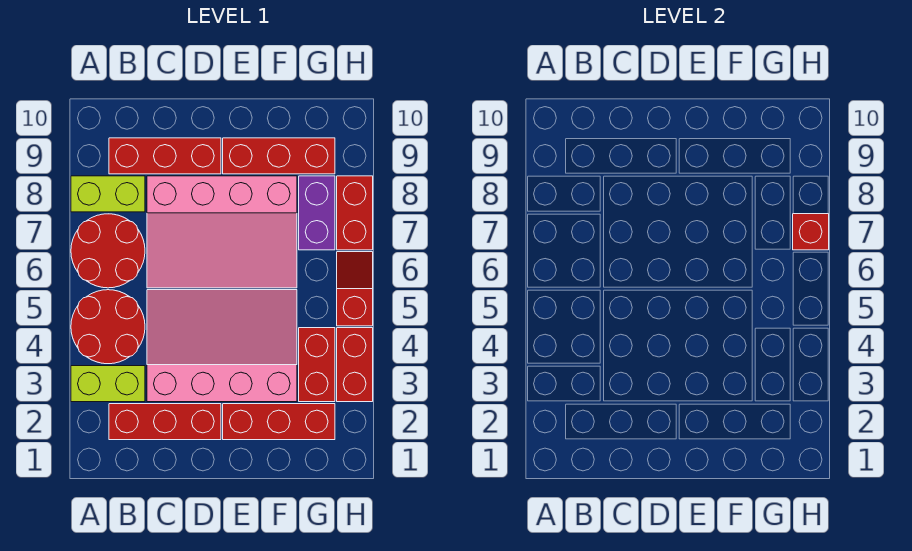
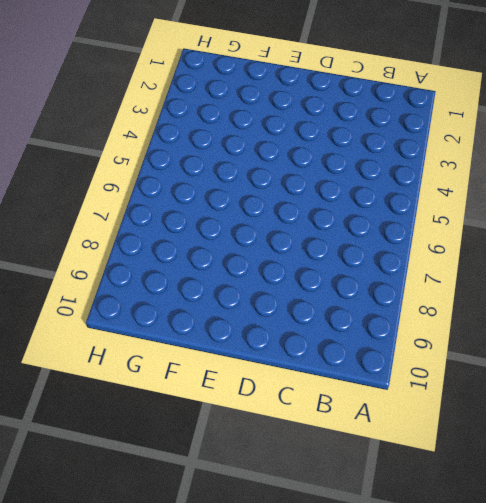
none -> lime brick A3:B3 level 1
none -> red round brick A4:B5 level 1
none -> red round brick A6:B7 level 1

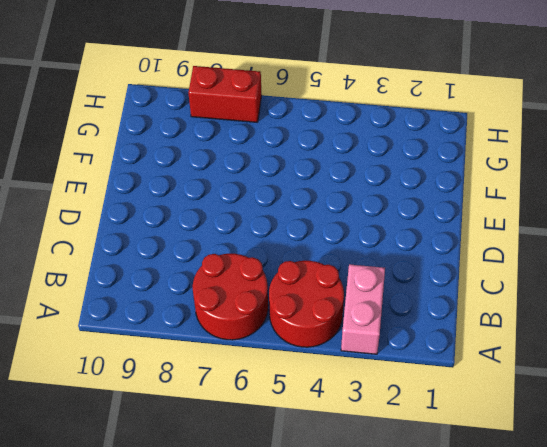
pink brick A3:B3 level 1 -> lime brick A3:B3 level 1
none -> lime brick A8:B8 level 1
none -> red brick B2:D2 level 1
none -> red brick B9:D9 level 1

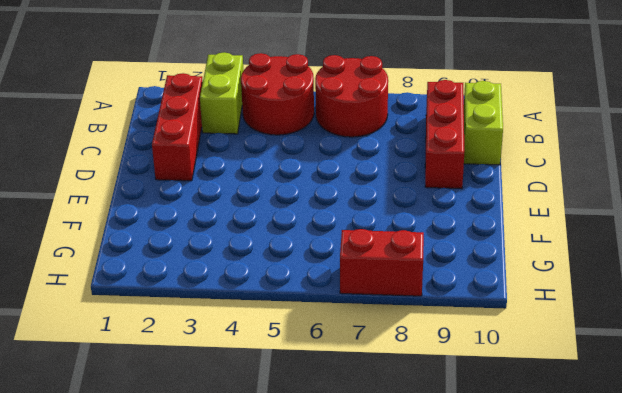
lime brick B10:C10 level 1 -> lime brick A8:B8 level 1
none -> pink slope C3:F5 level 1 top 3
none -> pink slope C6:F8 level 1 top 8
none -> red brick E2:G2 level 1

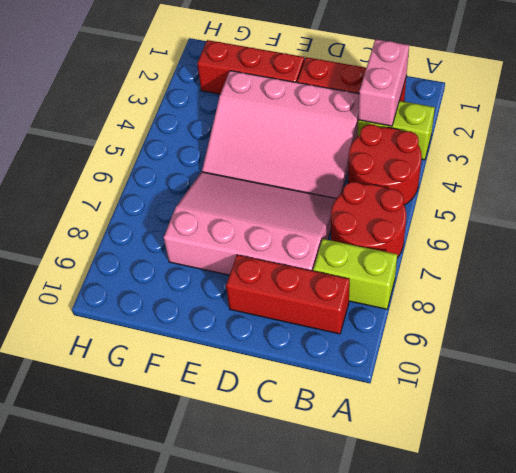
pink brick B2:B3 level 2 -> none
none -> red brick E9:G9 level 1
none -> red brick G3:G4 level 1
none -> purple brick G7:G8 level 1

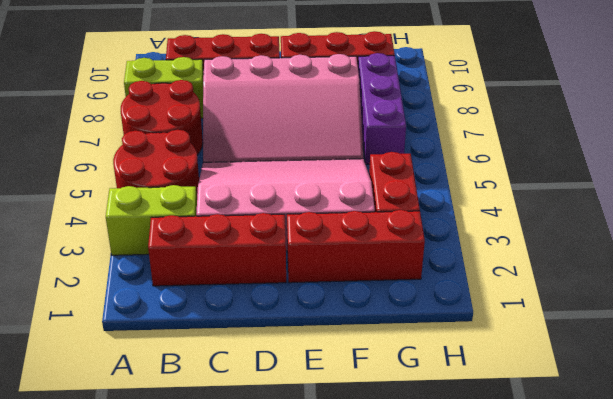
purple brick G6:G8 level 1 -> purple brick G7:G8 level 1
none -> red brick H3:H4 level 1
none -> red slope H5:H6 level 1 top 5
none -> red brick H7:H8 level 1

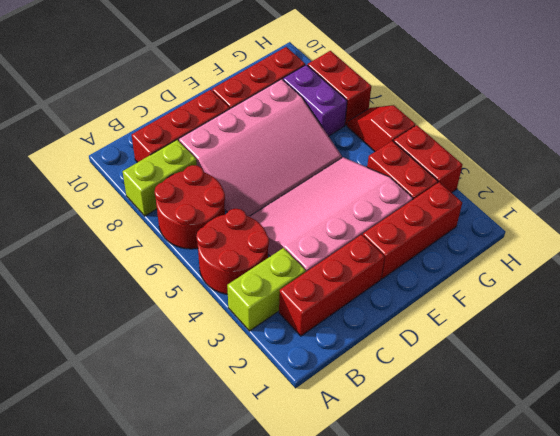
none -> red brick H7 level 2

